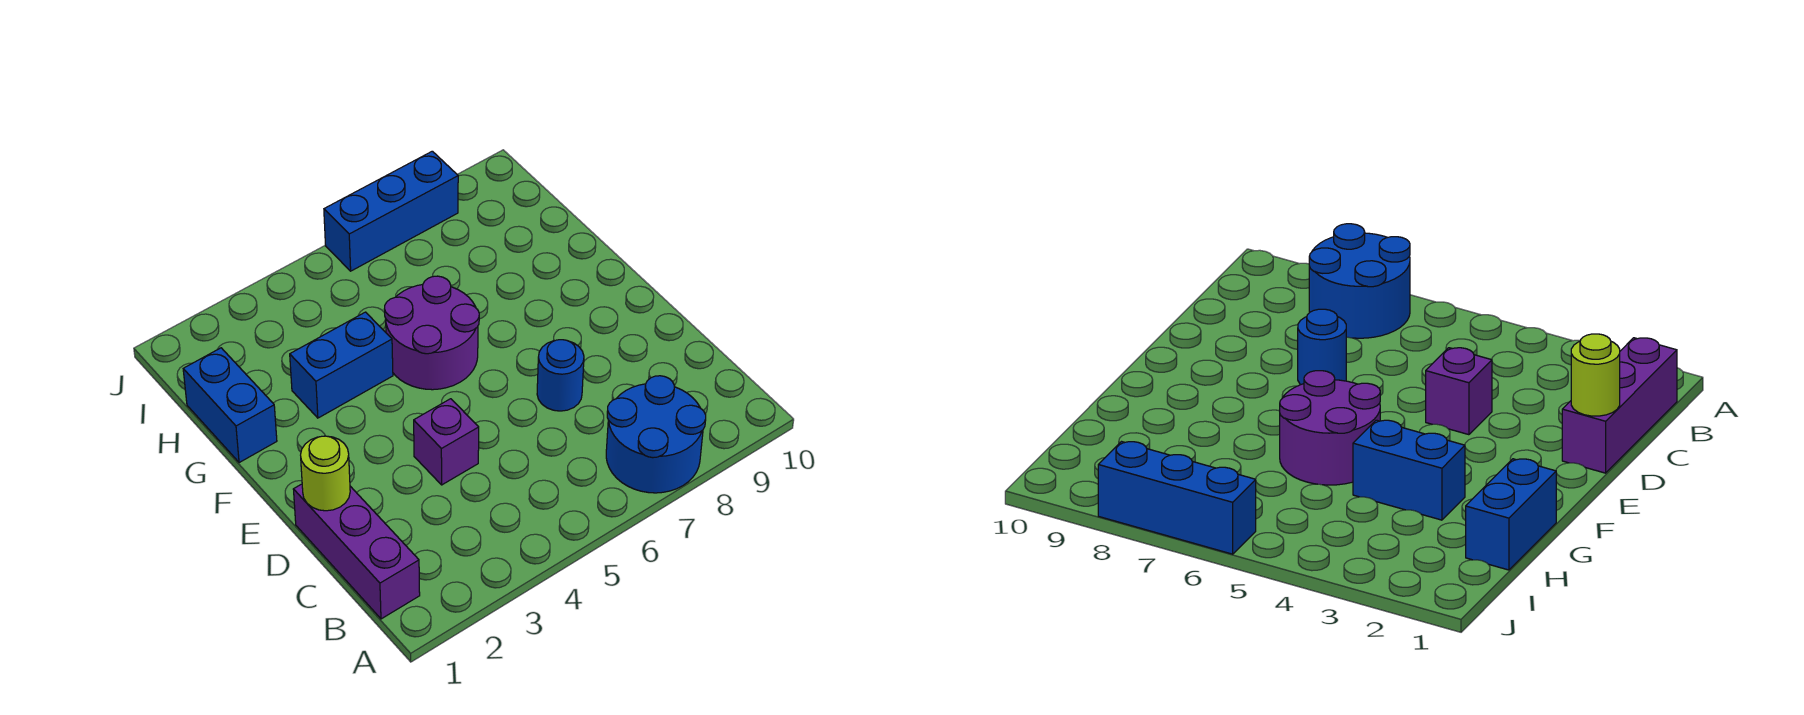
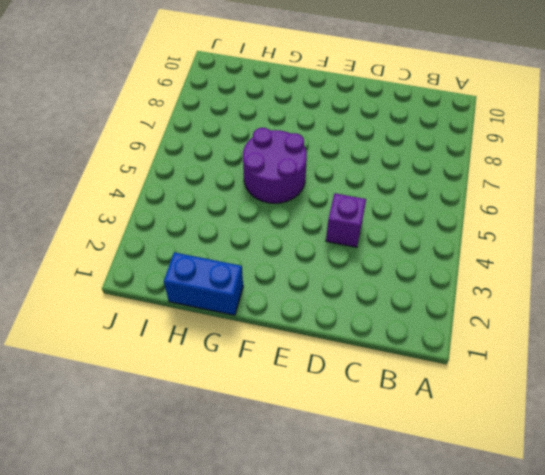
none -> blue round brick A7:B8 level 1
none -> purple brick B1:D1 level 1

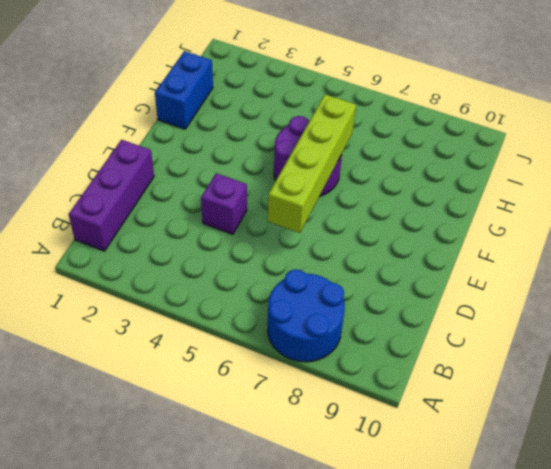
lime brick D6:G6 level 2 -> none
none -> blue round brick D7 level 1
none -> blue brick G3:G4 level 1

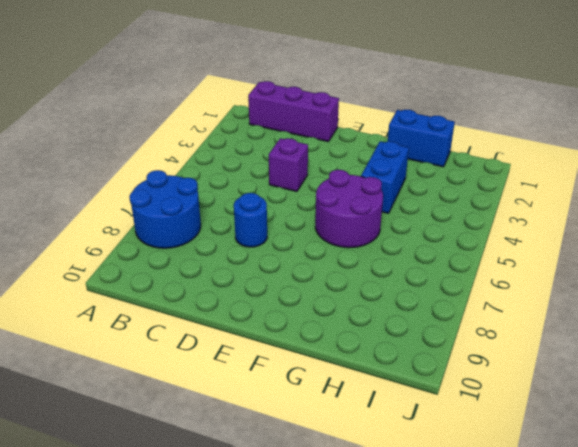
none -> blue brick J6:J8 level 1
none -> lime round brick D1 level 2

